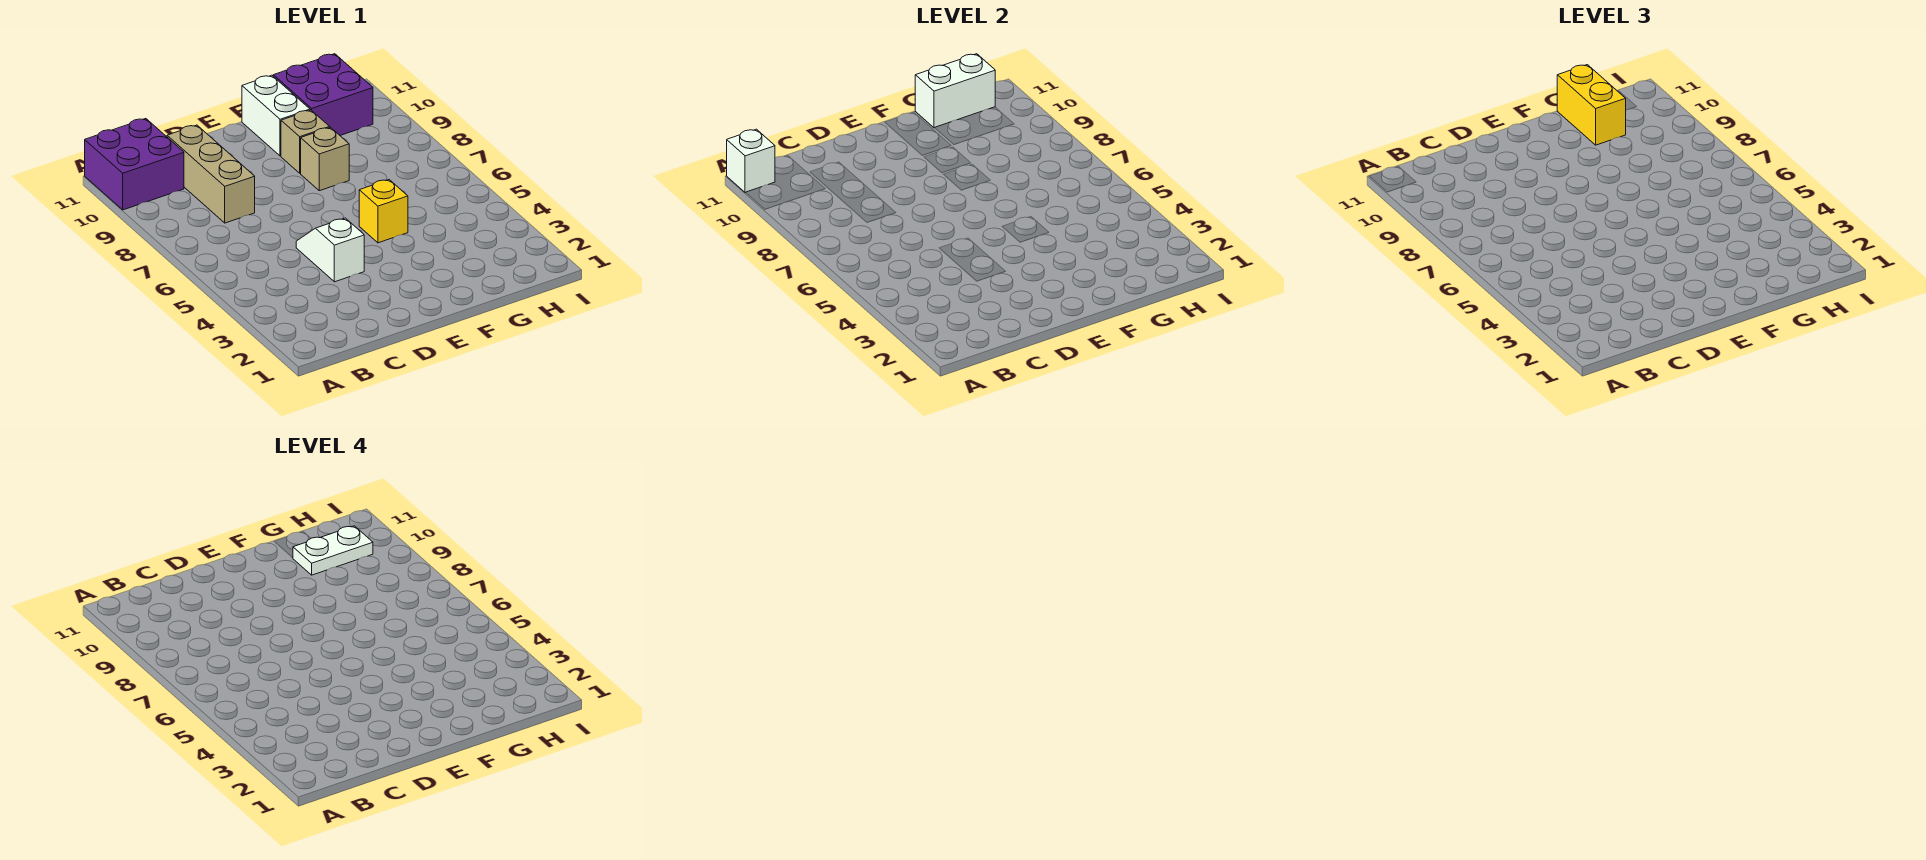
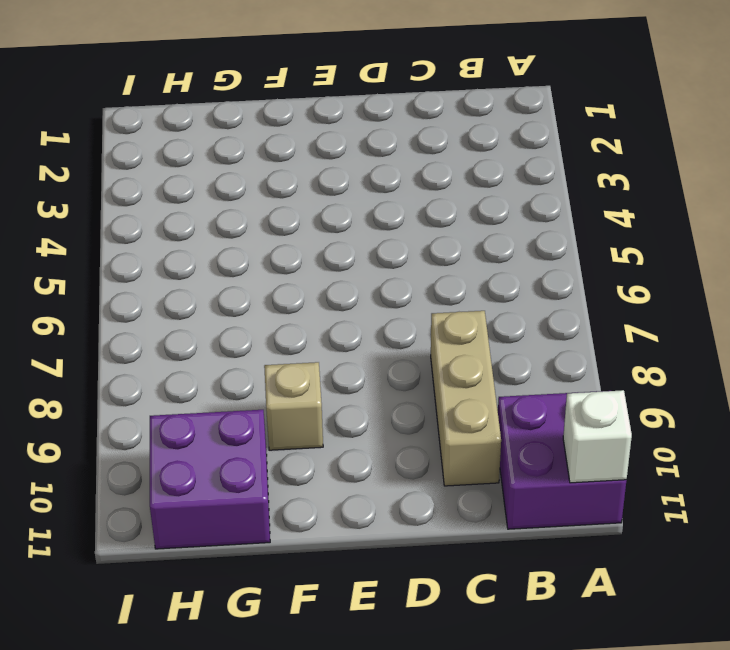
none -> white slope D4:D5 level 1 top 4
none -> yellow brick F5 level 1
none -> tan brick F8 level 1

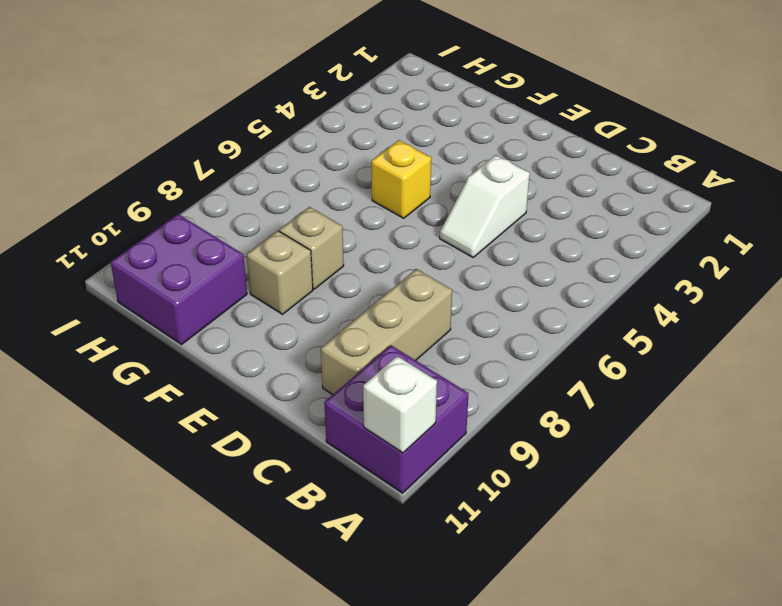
none -> white brick F10:F11 level 1
none -> white brick G11:H11 level 2
none -> yellow brick G10:G11 level 3

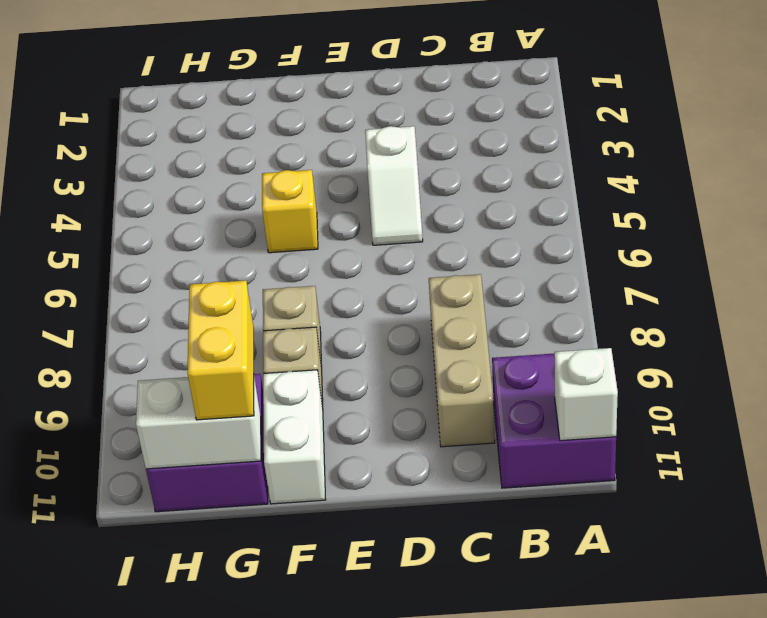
none -> white plate G10:H10 level 4

